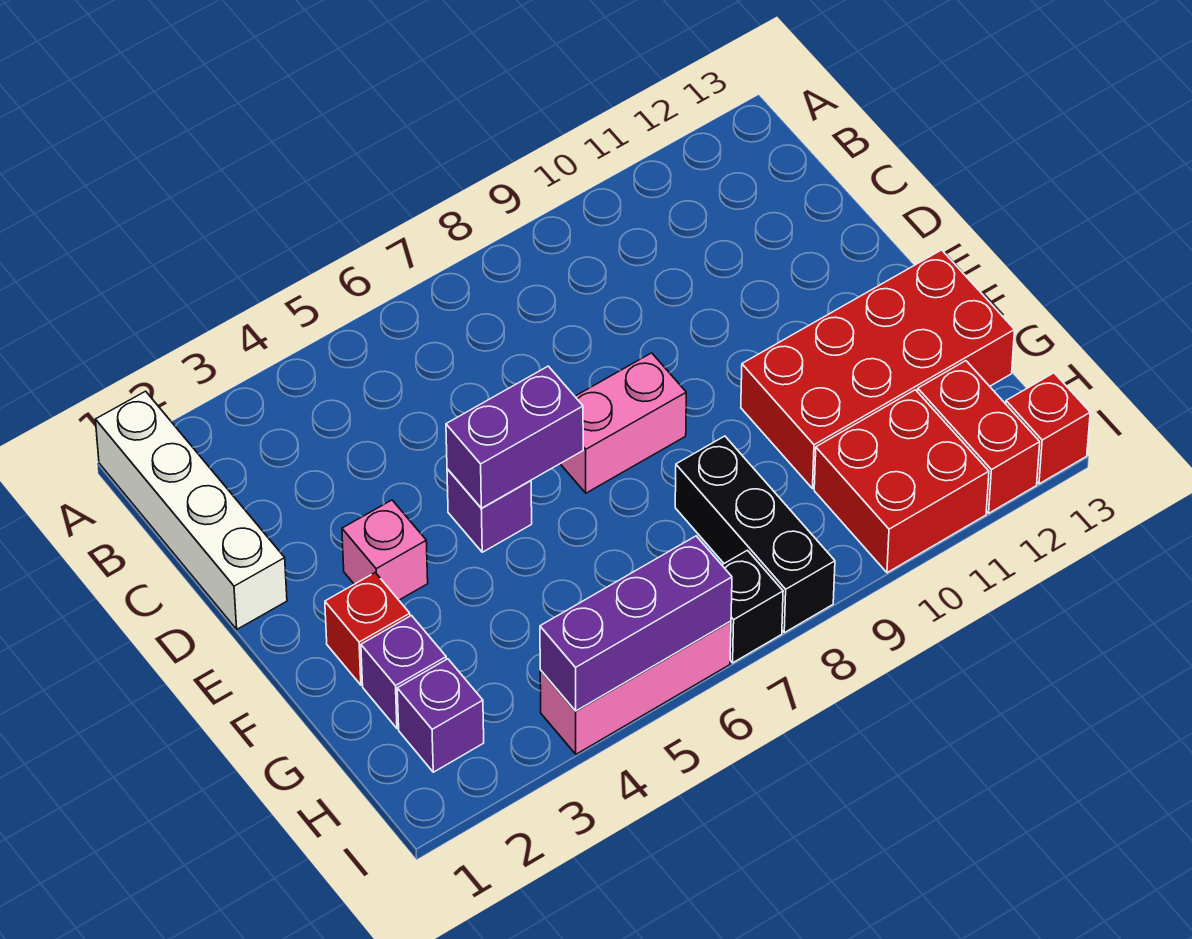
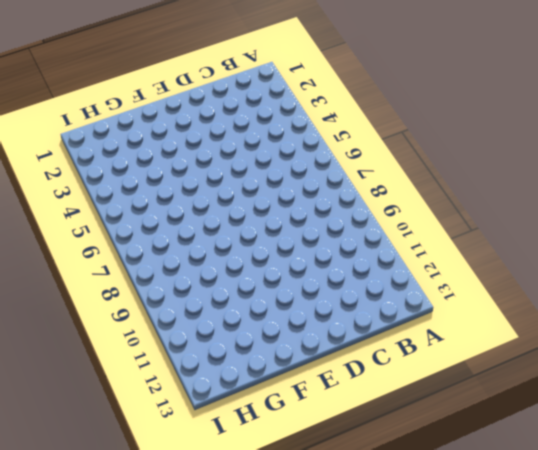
none -> white brick A1:D1 level 1
none -> pink brick E3 level 1
none -> purple brick E5 level 1

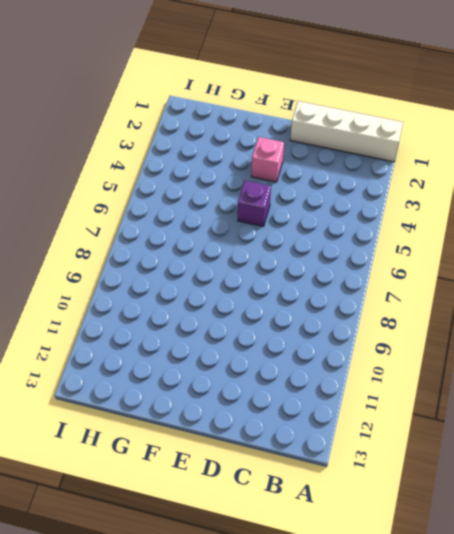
none -> pink brick E7:E8 level 1
none -> red brick F2 level 1
none -> red brick F10:G13 level 1

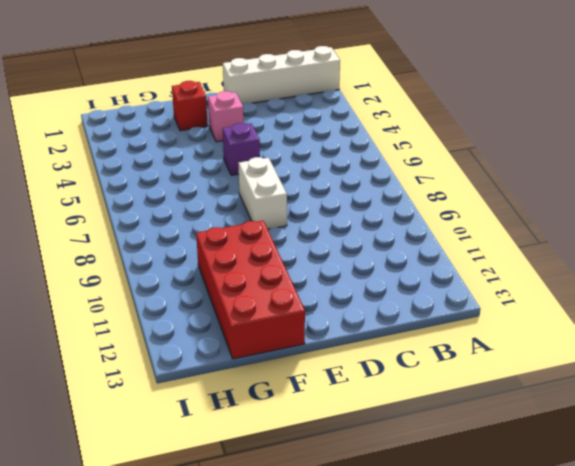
white brick E7:E8 level 1 -> pink brick E7:E8 level 1
none -> purple brick G2 level 1
none -> black brick G8:I8 level 1
none -> purple brick H2 level 1

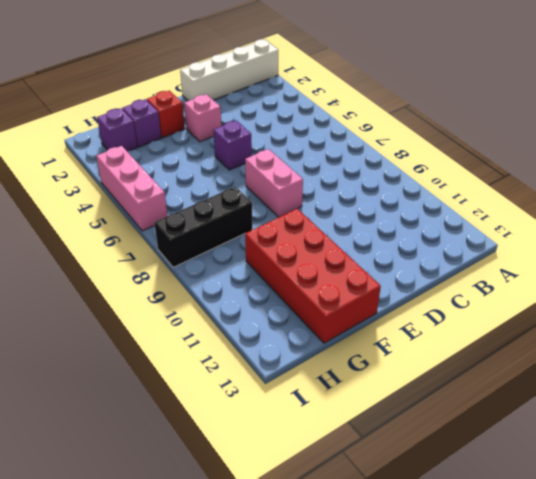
none -> red brick H10:I11 level 1
none -> red brick H12:I12 level 1
none -> black brick I7 level 1

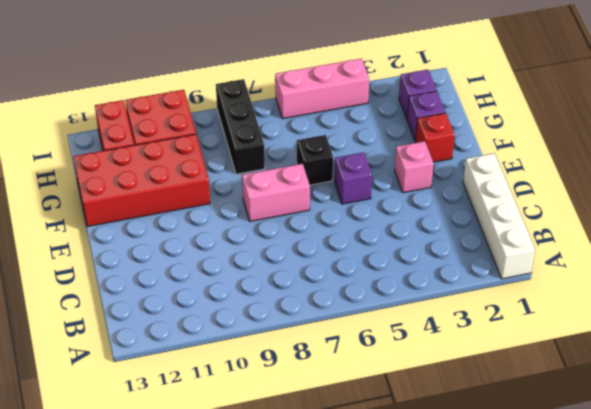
black brick F6 level 1 -> black brick I7 level 1
none -> red brick I13 level 1
none -> purple brick E5:E6 level 2
none -> purple brick I4:I6 level 2

